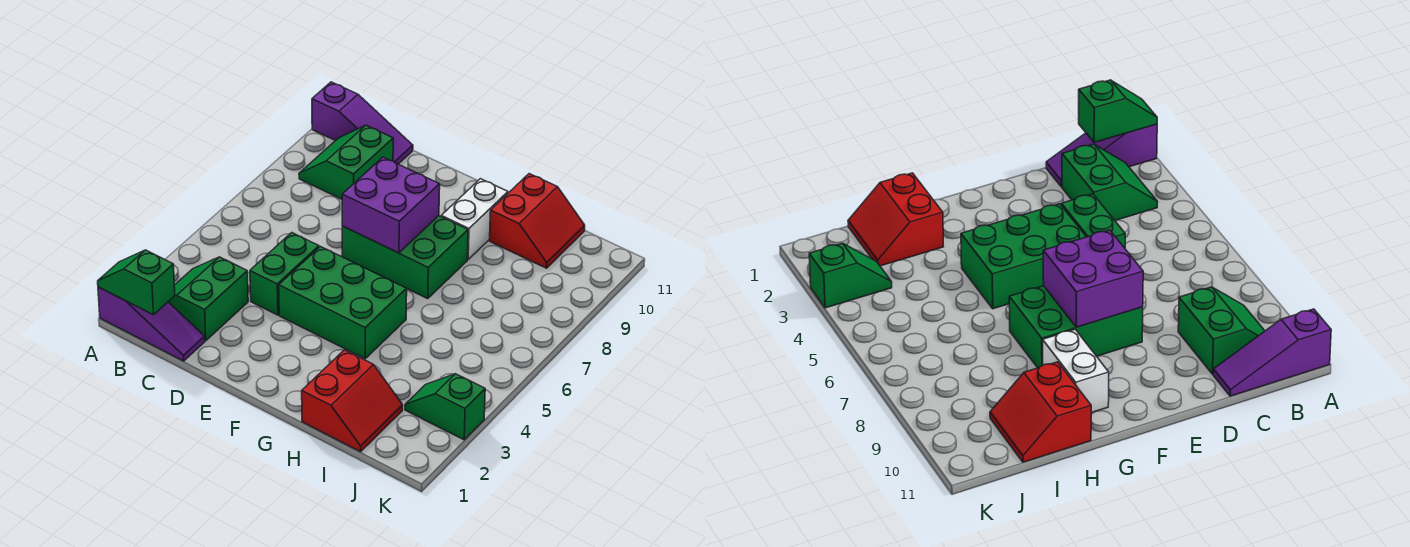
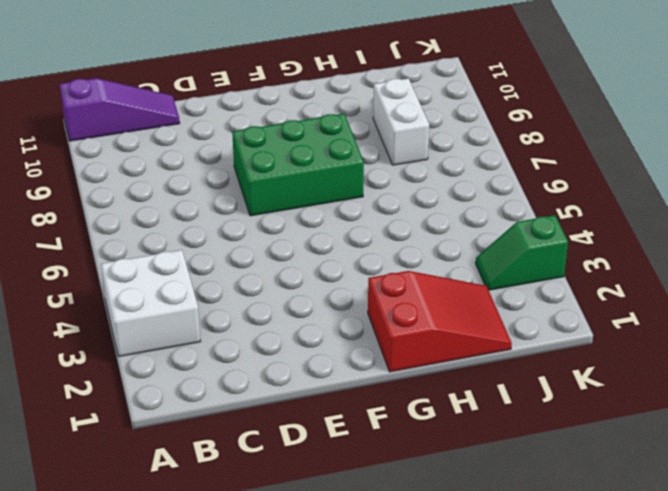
white brick A3:B4 level 1 -> green slope B2:C3 level 1 top C
red slope G1:I2 level 1 top G -> red slope H1:I2 level 1 top H
white brick I8:I9 level 1 -> white brick G9:G10 level 1
none -> purple slope A1:C1 level 1 top A
none -> green slope B9:C10 level 1 top C
none -> green brick D4:D5 level 1

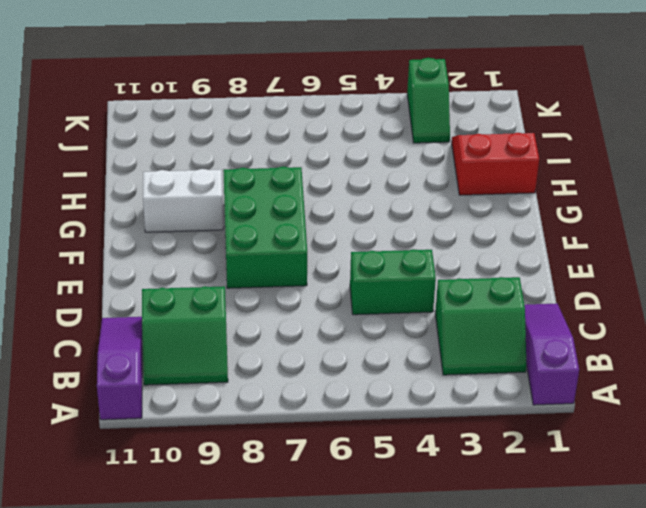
none -> green brick E4:G5 level 1
none -> red slope H10:I11 level 1 top H
none -> green slope A1:B1 level 2 top B

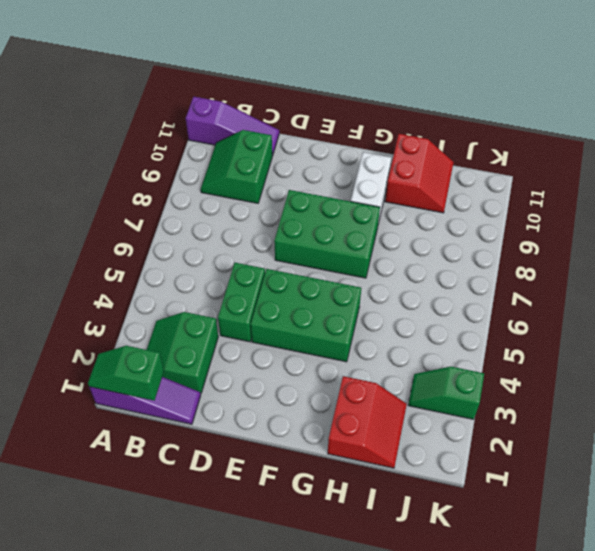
none -> purple brick E7:F8 level 2

